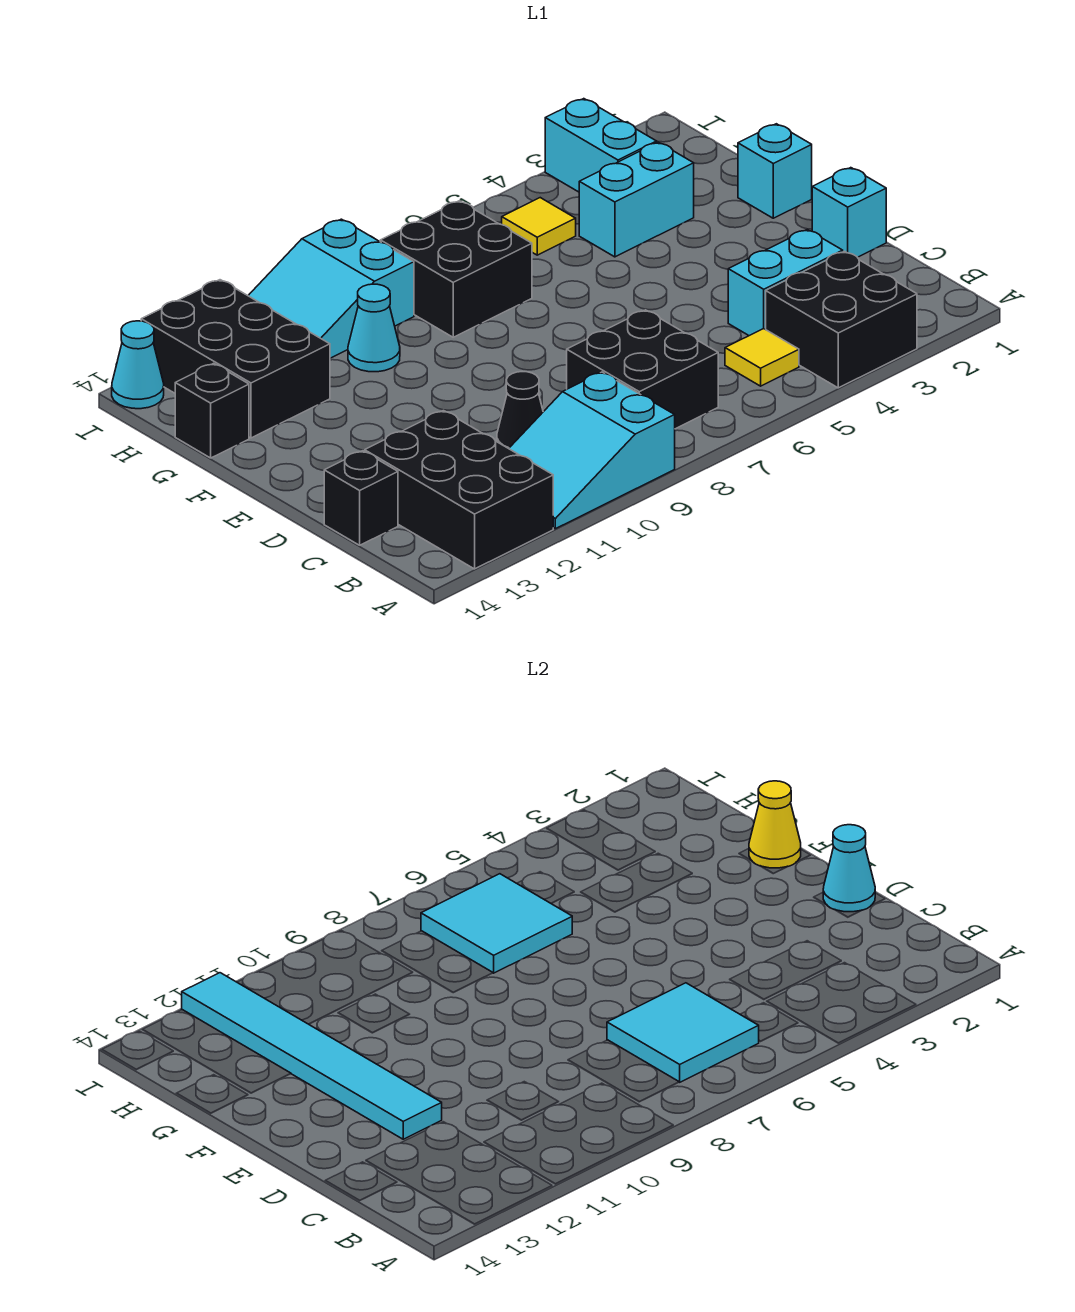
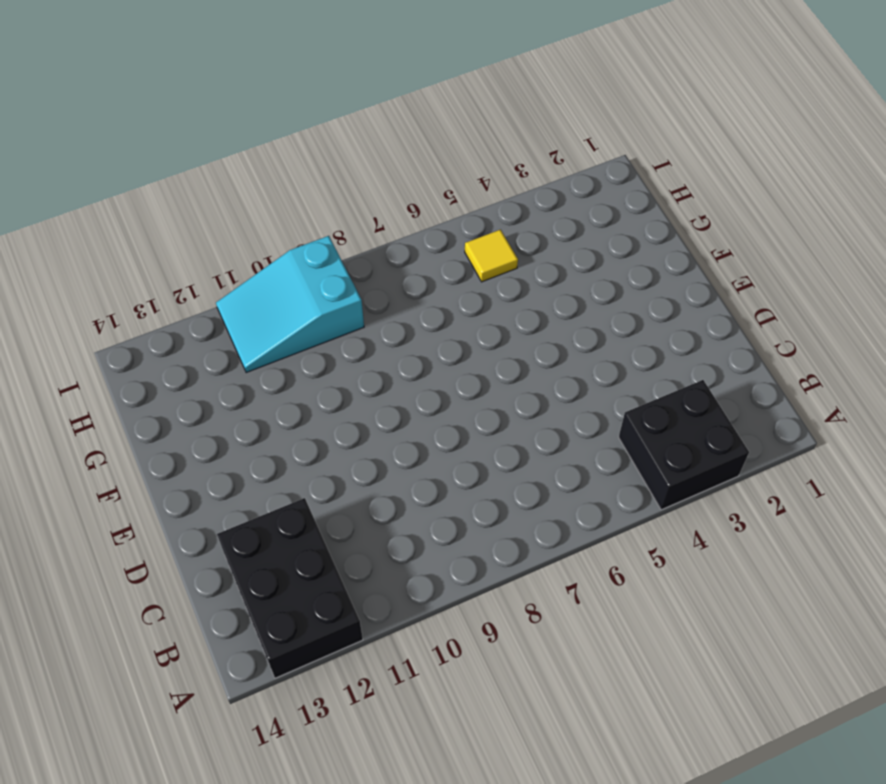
none -> cyan slope A9:B11 level 1 top 9
none -> yellow tile B5 level 1
none -> black brick B7:C8 level 1

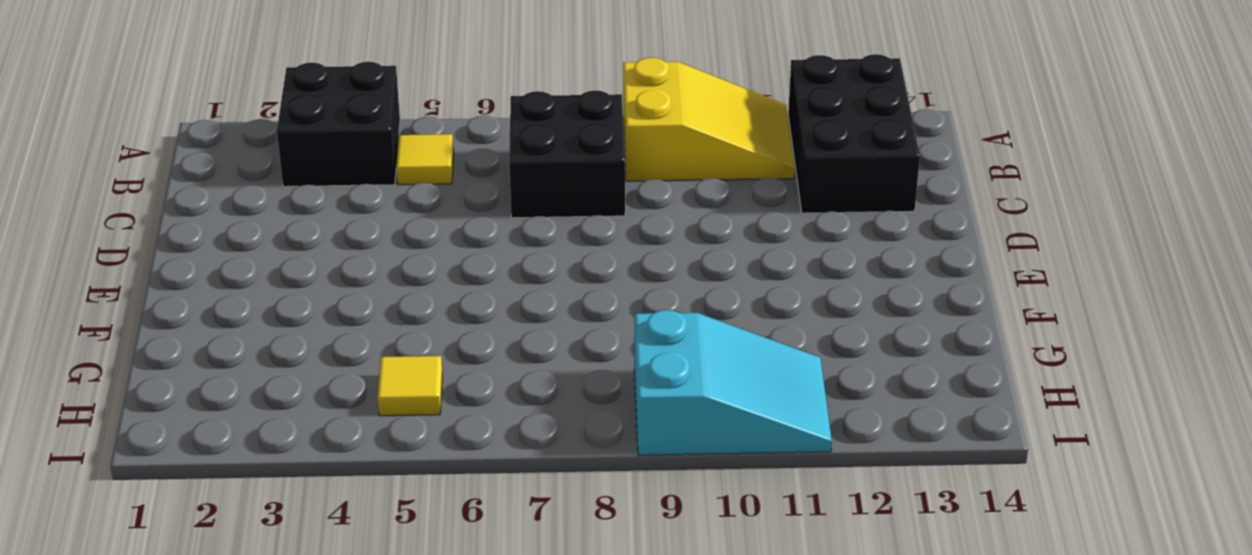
yellow slope A9:B11 level 1 top 9 -> cyan slope A9:B11 level 1 top 9
none -> cyan brick C3:C4 level 1
none -> black cone C10 level 1
none -> black brick C14 level 1

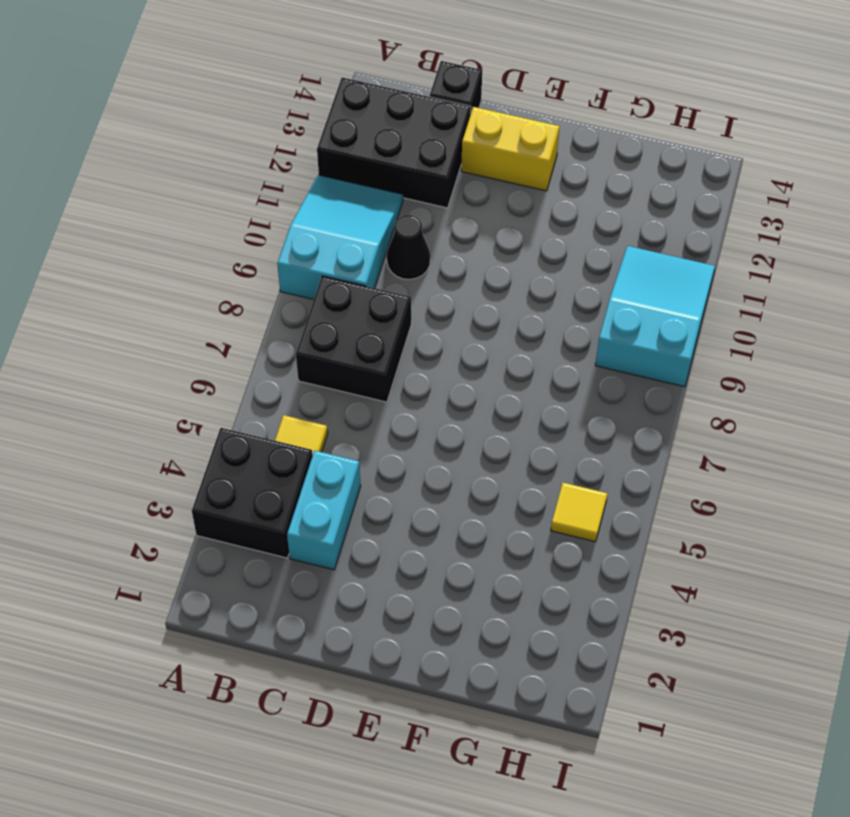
yellow brick D13:E13 level 1 -> none
none -> cyan brick D1 level 1
none -> cyan brick F1 level 1
none -> cyan brick G3:G4 level 1

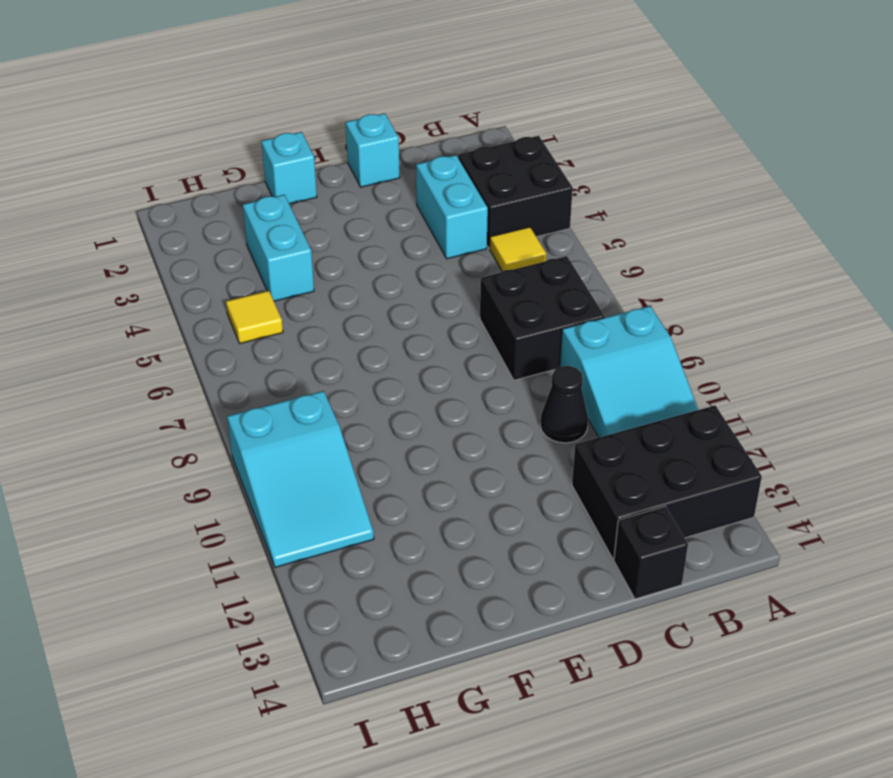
none -> black brick G7:H8 level 1
none -> cyan cone G10 level 1
none -> black brick G12:I13 level 1

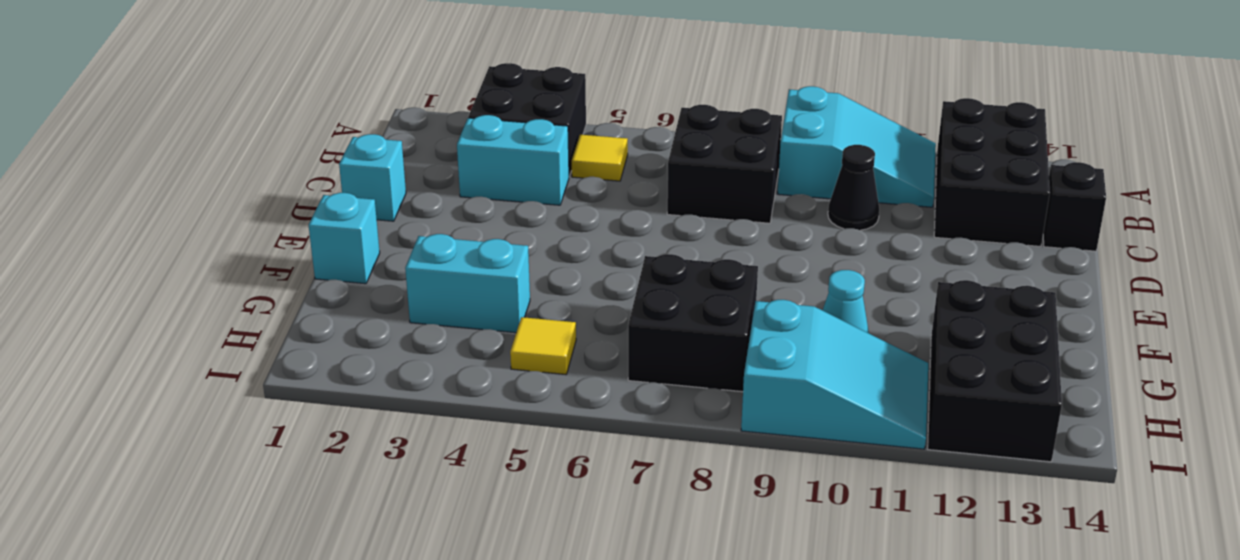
none -> black brick G14 level 1
none -> cyan brick H3:I3 level 1
none -> cyan cone I14 level 1

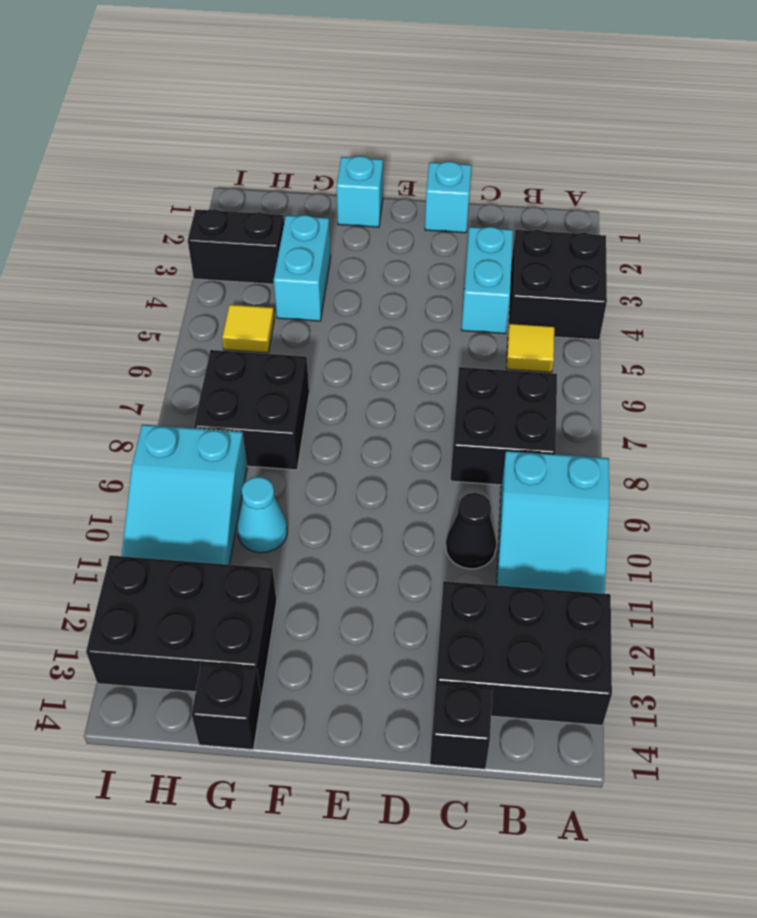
black brick H3:I3 level 1 -> cyan brick H3:I3 level 1
none -> cyan cone I14 level 1
none -> cyan tile B6:C7 level 2
none -> cyan cone D1 level 2

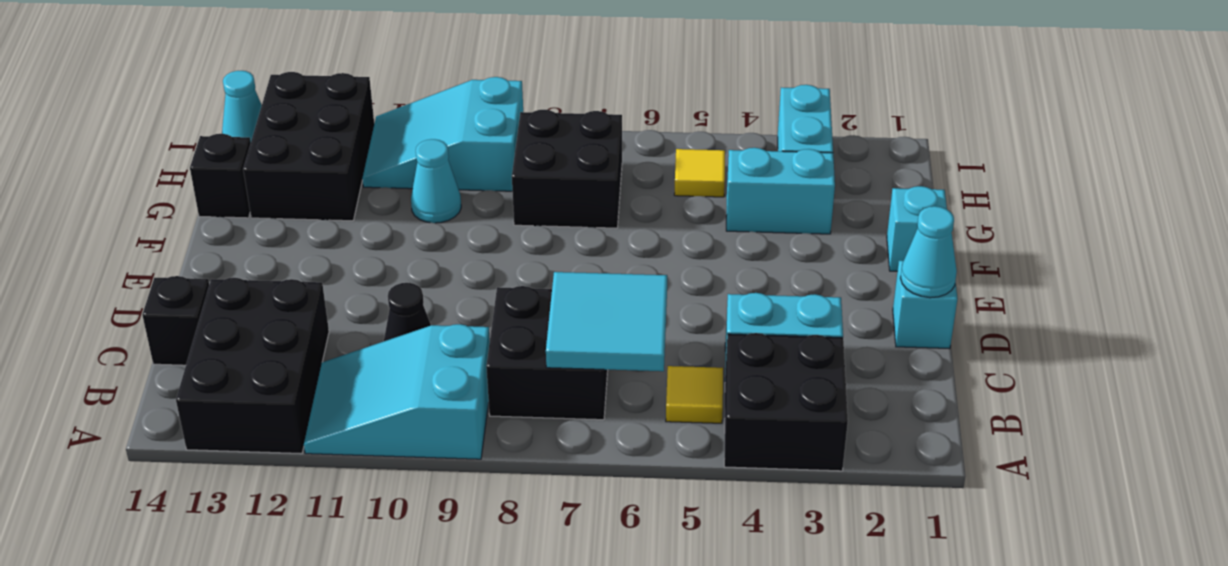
none -> cyan tile D12:I12 level 2
none -> yellow cone F1 level 2
none -> cyan tile G6:H7 level 2

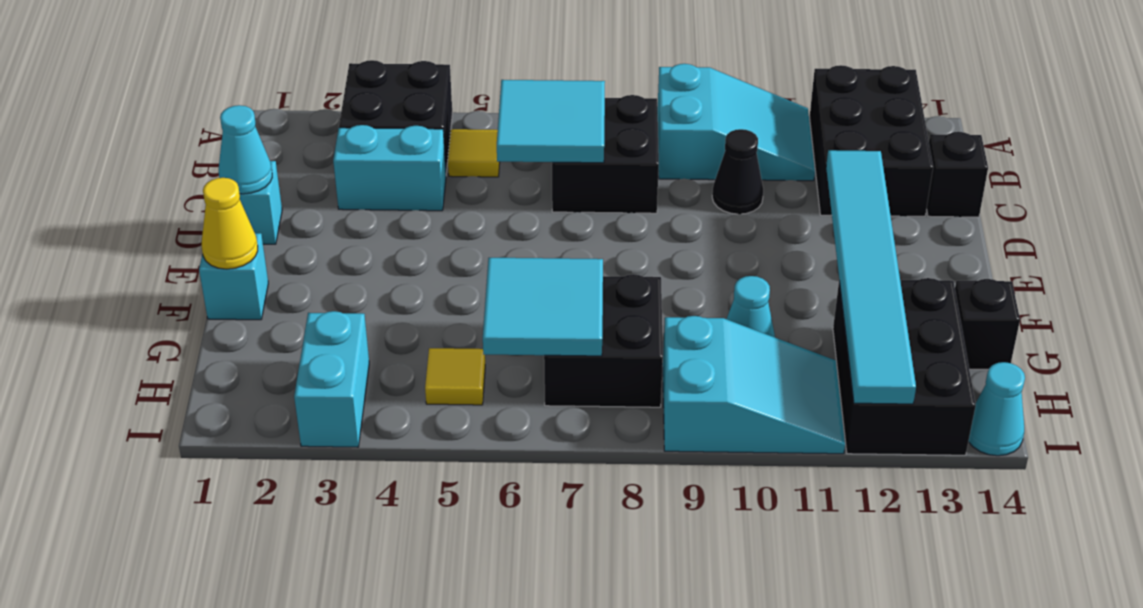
none -> cyan brick G3:G4 level 1

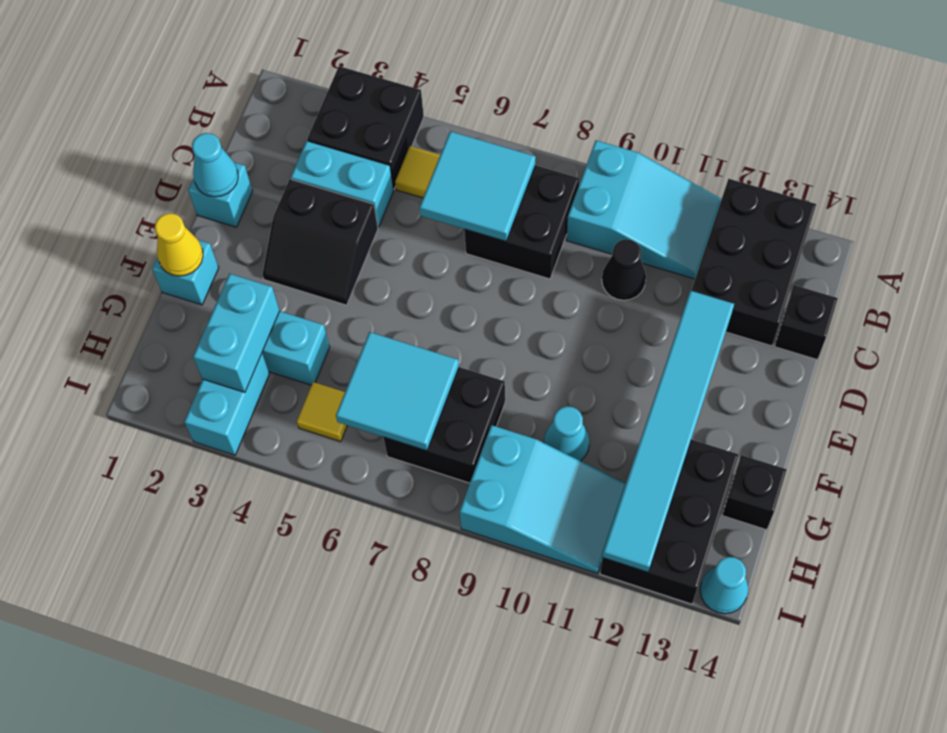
black slope D3:E4 level 1 top D -> none
cyan brick G3:H3 level 2 -> none

